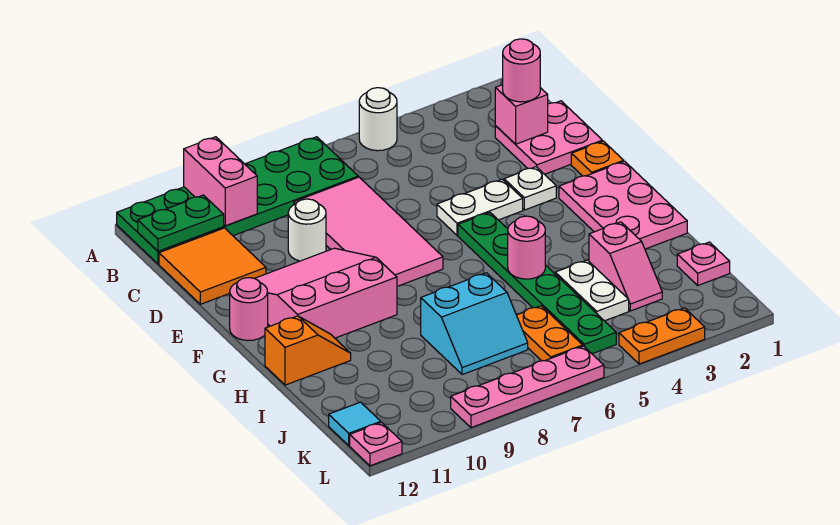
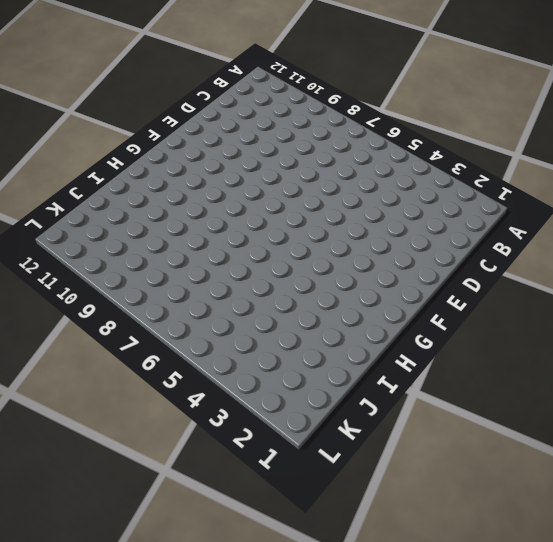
none -> white round brick A5 level 1
none -> green plate A7:B12 level 1
none -> pink plate C1:D2 level 1

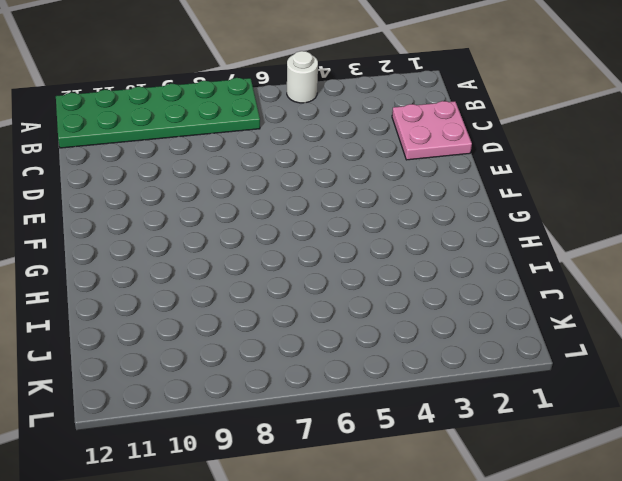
none -> pink tile C7:F8 level 1
none -> orange tile C11:D12 level 1
none -> white round brick D9 level 1

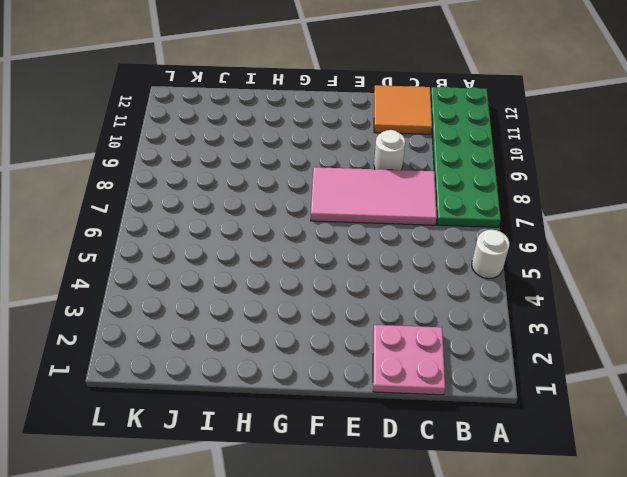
none -> orange plate E1 level 1
none -> white plate E3 level 1
none -> white plate E4:E5 level 1

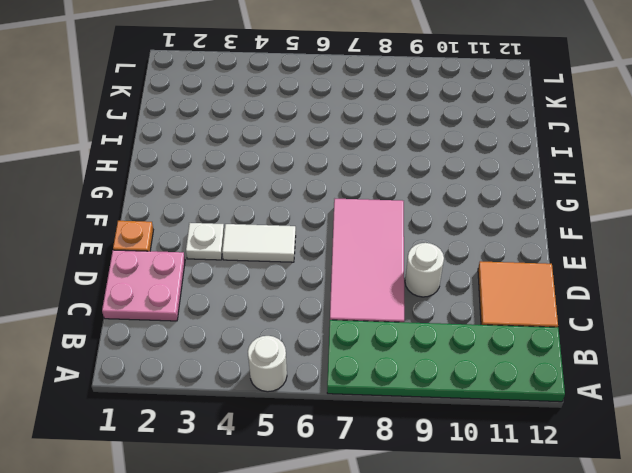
white tile E4:E5 level 1 -> white plate E4:E5 level 1
none -> pink slope E9:G11 level 1 top G
none -> pink plate F1:H2 level 1
none -> green plate F5:K5 level 1

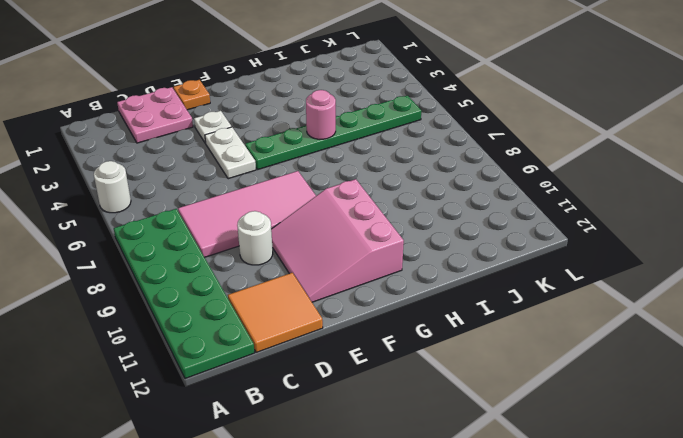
none -> pink plate F1:H2 level 1
none -> pink round brick F12 level 1
none -> orange slope H11:H12 level 1 top 12

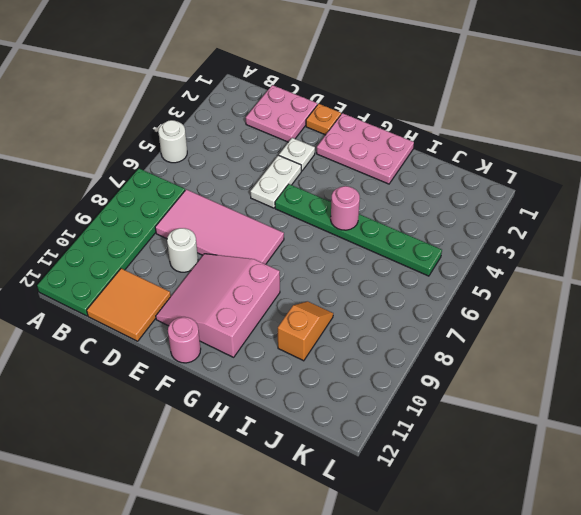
orange slope I9:I10 level 1 top 10 -> orange slope H11:H12 level 1 top 12
none -> pink slope I3:J3 level 1 top I
none -> white plate I4:J4 level 1
none -> cyan slope I7:J8 level 1 top I

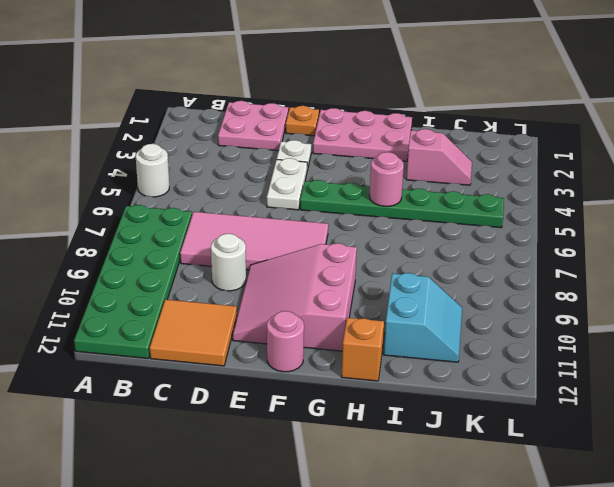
cyan slope I10:J11 level 1 top I -> cyan slope I7:J8 level 1 top I
none -> white plate I4:J4 level 1
none -> pink plate J1 level 1
none -> orange plate J6:K6 level 1

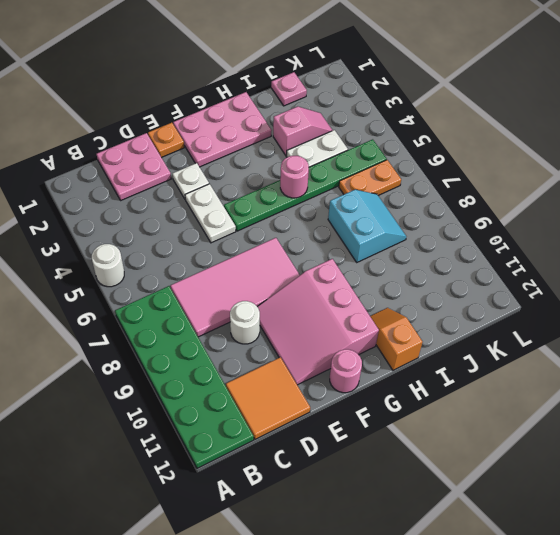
none -> cyan tile K12 level 1
none -> orange plate L3:L4 level 1
none -> pink plate L6:L9 level 1

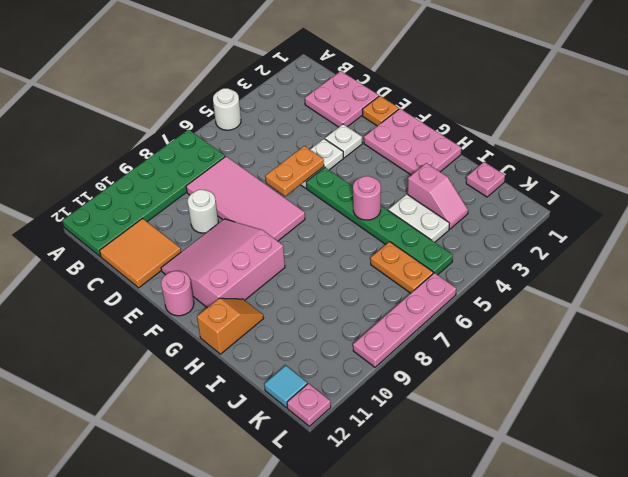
orange plate E5:E6 level 2 -> orange plate L3:L4 level 1
none -> cyan slope I7:J8 level 1 top I
none -> pink brick A10:B10 level 2
none -> green plate B11:B12 level 2

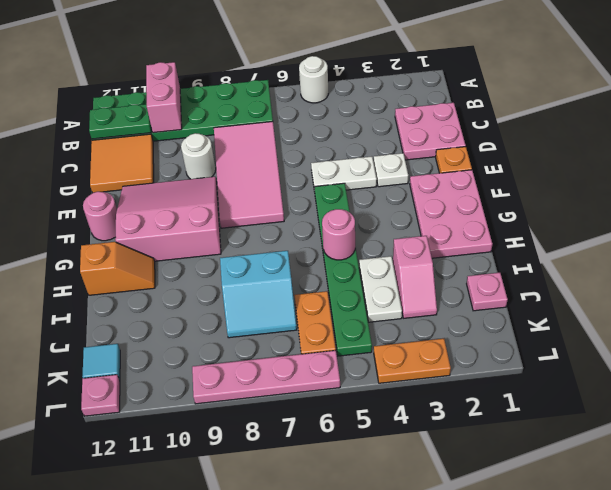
none -> pink brick C2 level 2
none -> pink round brick C2 level 3

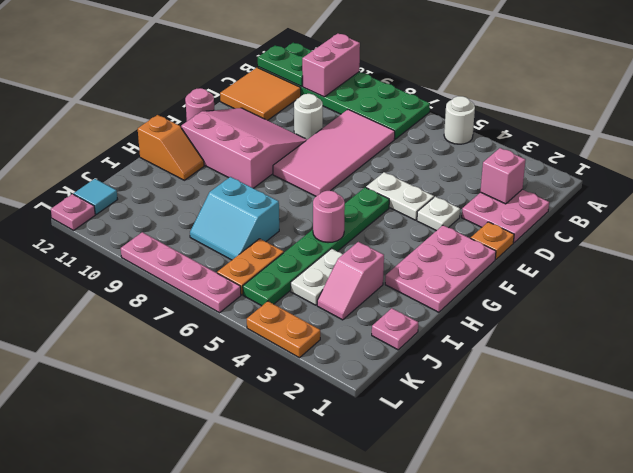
none -> pink round brick C2 level 3

